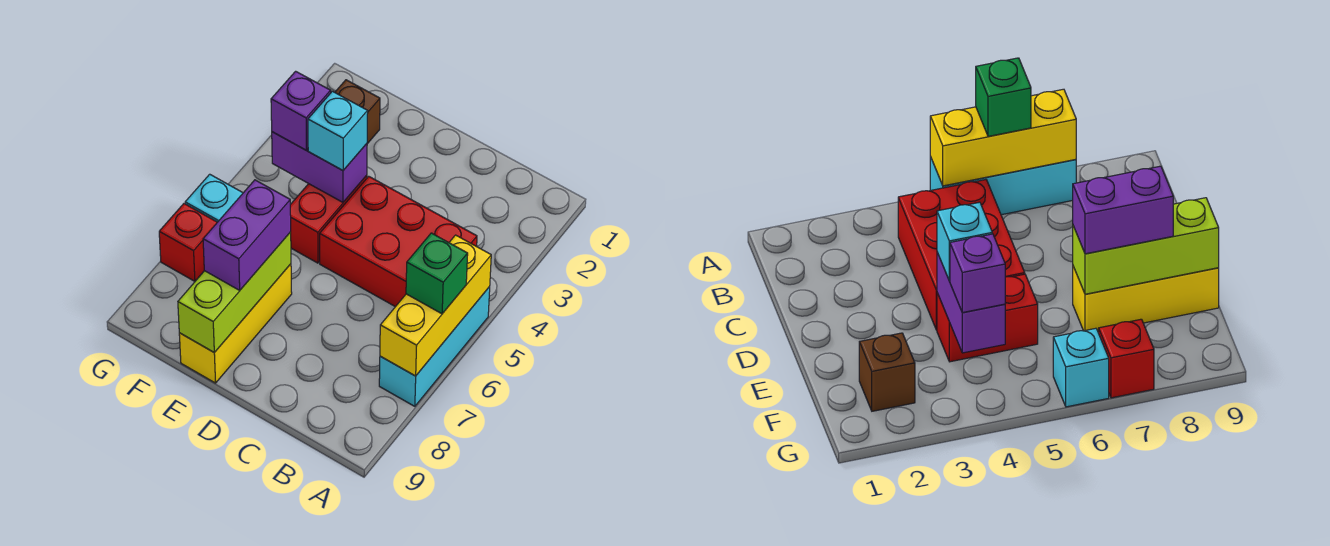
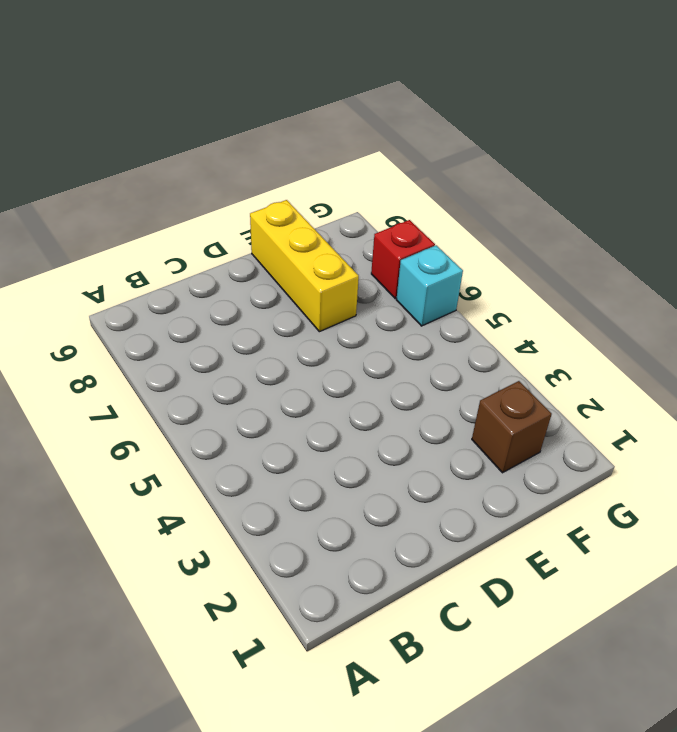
none -> cyan brick A5:A7 level 1
none -> red brick B4:D5 level 1
none -> red brick E4:E5 level 1

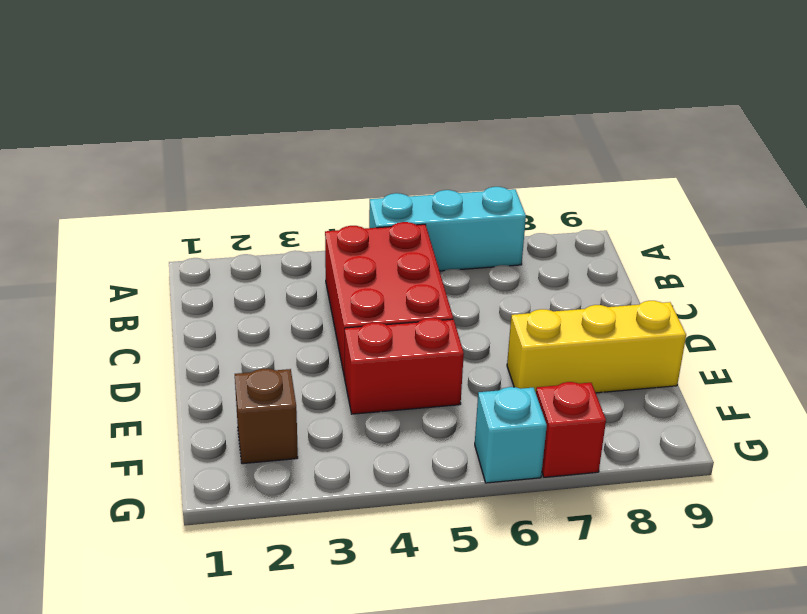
none -> yellow brick A5:A7 level 2
none -> purple brick E4:F4 level 2
none -> lime brick E7:E9 level 2

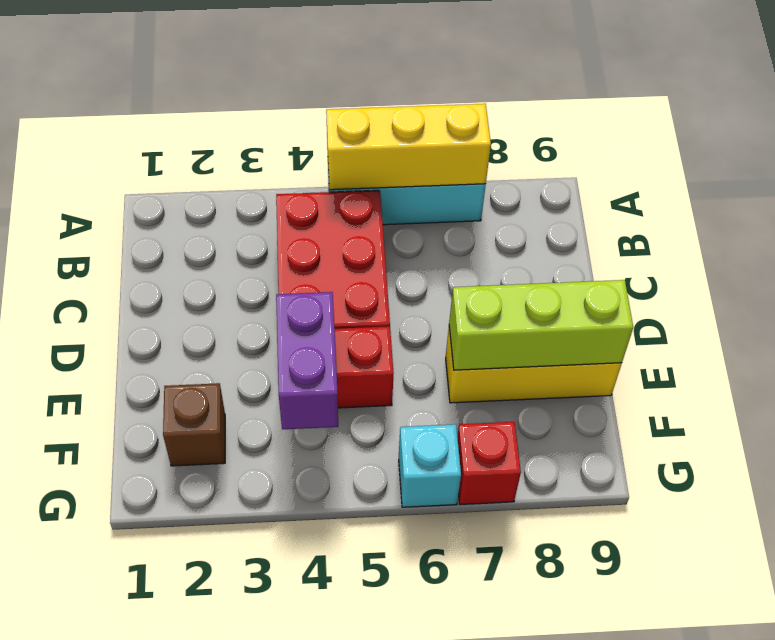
none -> green brick A6 level 3
none -> cyan brick E4 level 3
none -> purple brick E7:E8 level 3

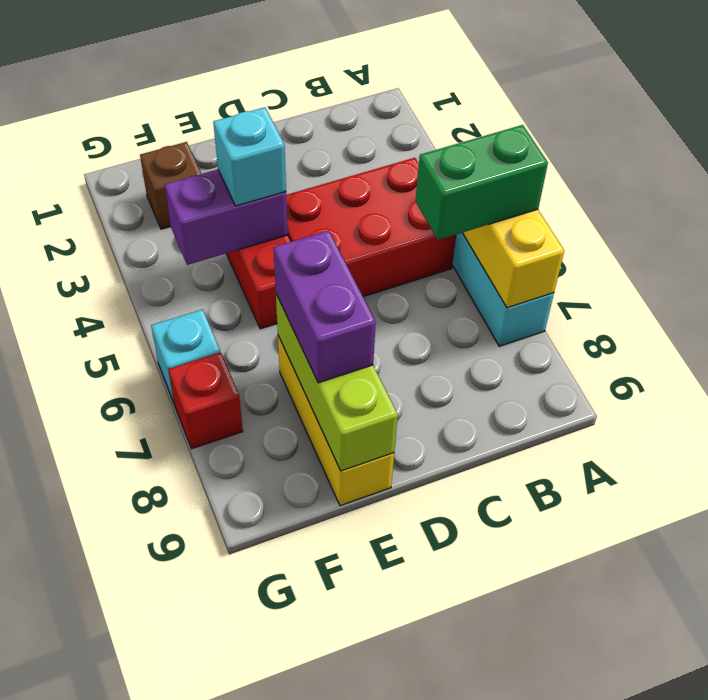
green brick A6:B6 level 3 -> green brick A6 level 3
none -> purple brick F4 level 3

